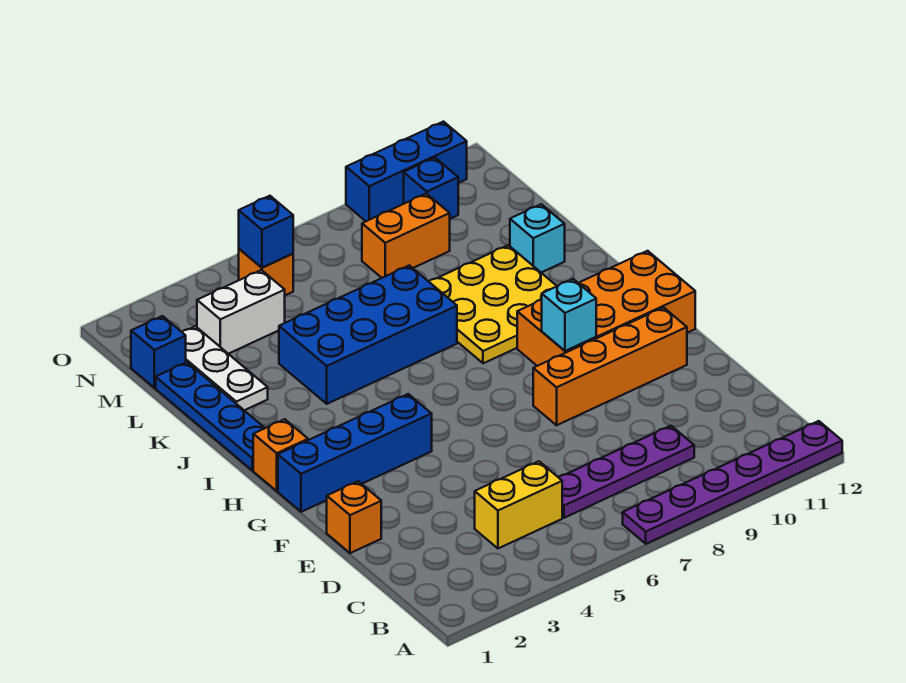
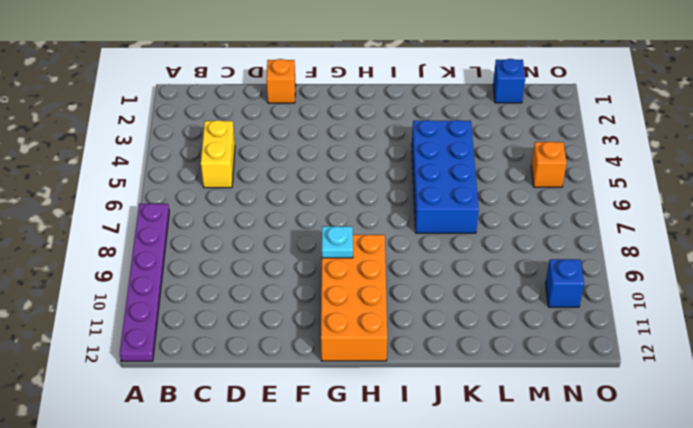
cyan plate G9 level 2 -> cyan brick G9 level 2
none -> purple plate C6:C9 level 1
none -> orange brick F8:F11 level 1
none -> blue brick G1:G4 level 1

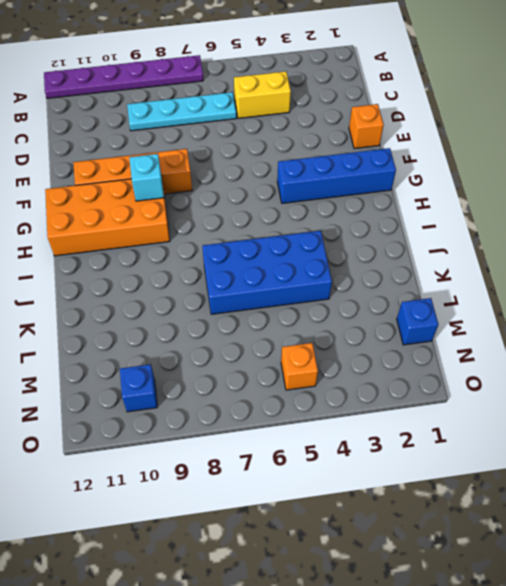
cyan plate C6:C9 level 1 -> purple plate C6:C9 level 1
none -> orange brick H1 level 1
none -> blue plate I1:L1 level 1
none -> yellow plate I8:K10 level 1

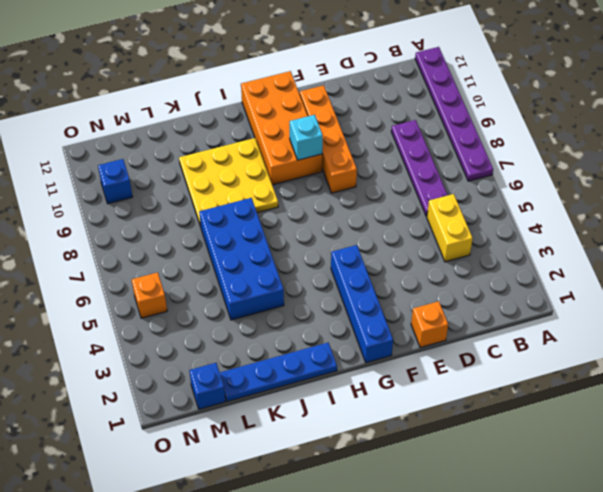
none -> orange brick H1 level 1
none -> white plate K2:M2 level 1
none -> cyan brick K11 level 1

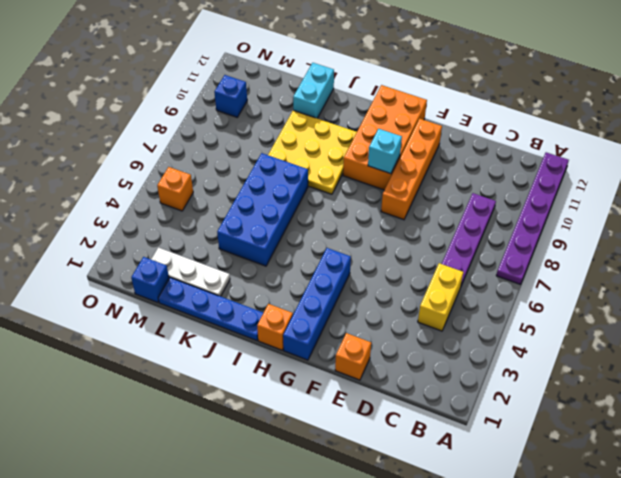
cyan brick K11:K12 level 1 -> cyan brick K11 level 1
none -> white brick M3:M4 level 1
none -> orange brick M8:M9 level 1
none -> blue brick O9:O11 level 1

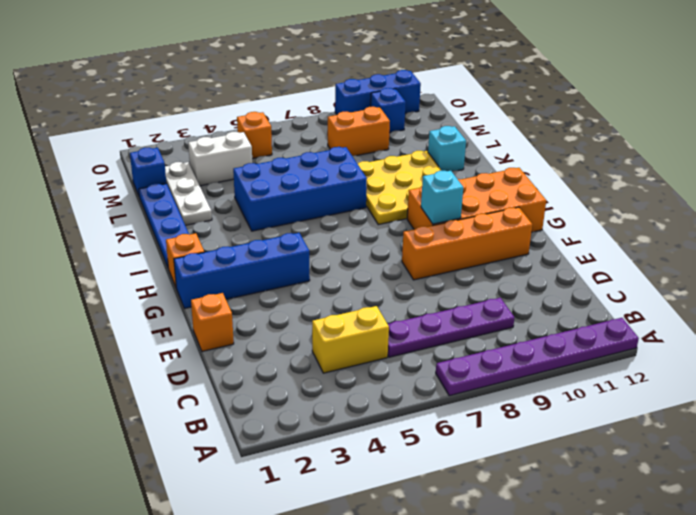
none -> blue brick N5 level 2

